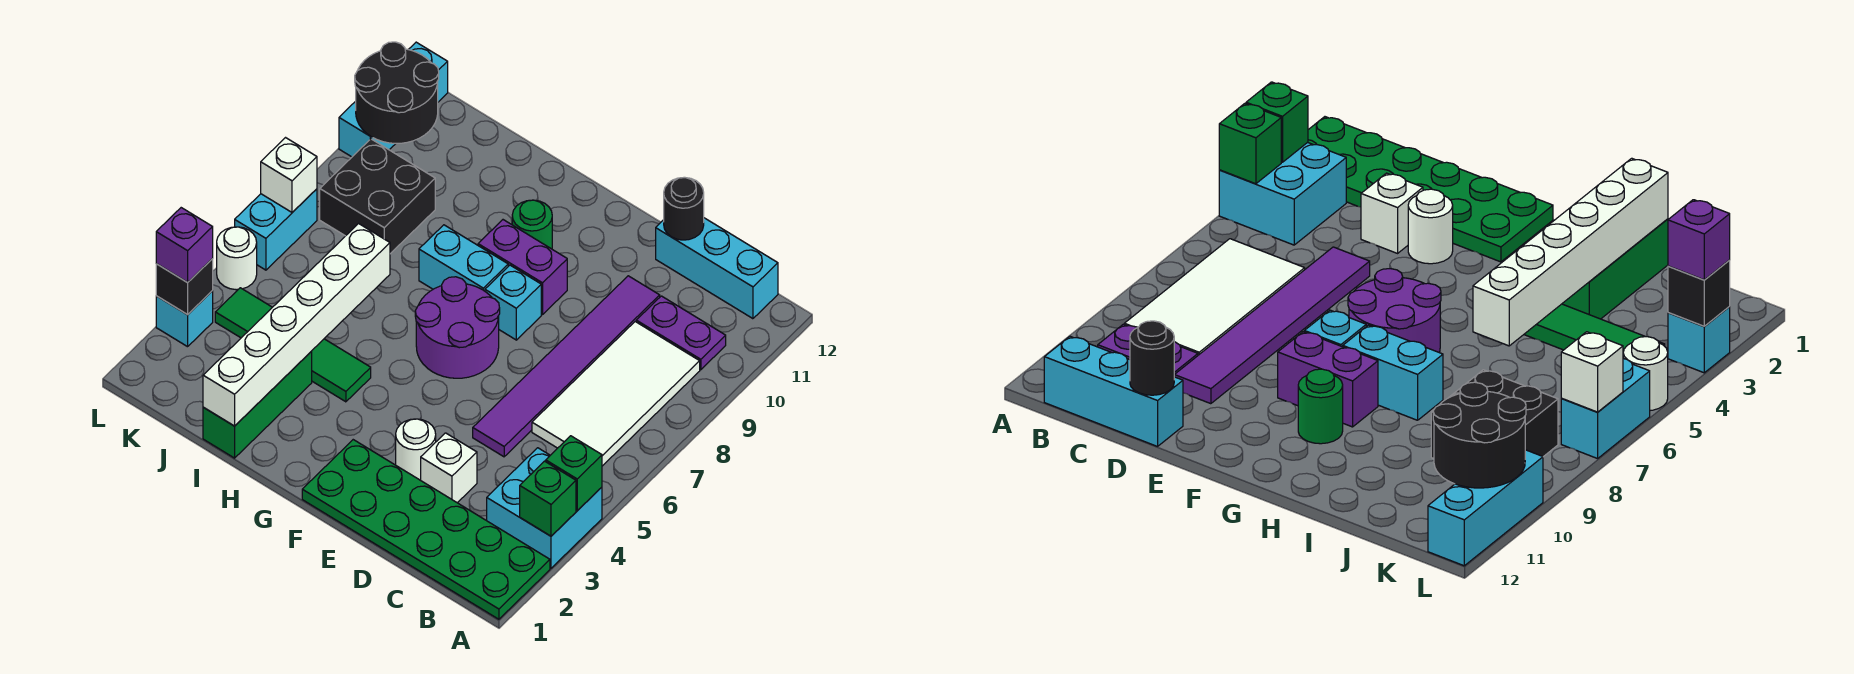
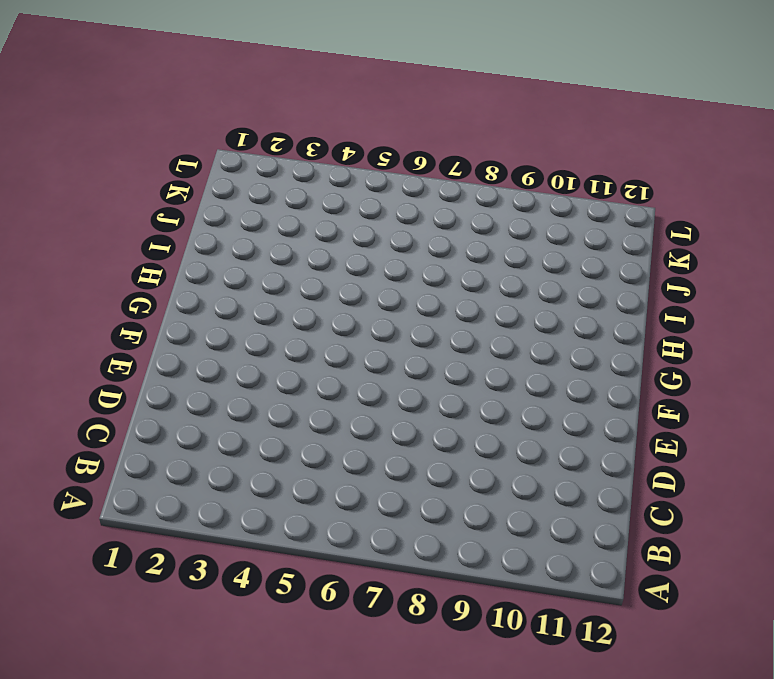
none -> green plate A1:F2 level 1
none -> cyan brick A3:B4 level 1
none -> white tile B6:C9 level 1

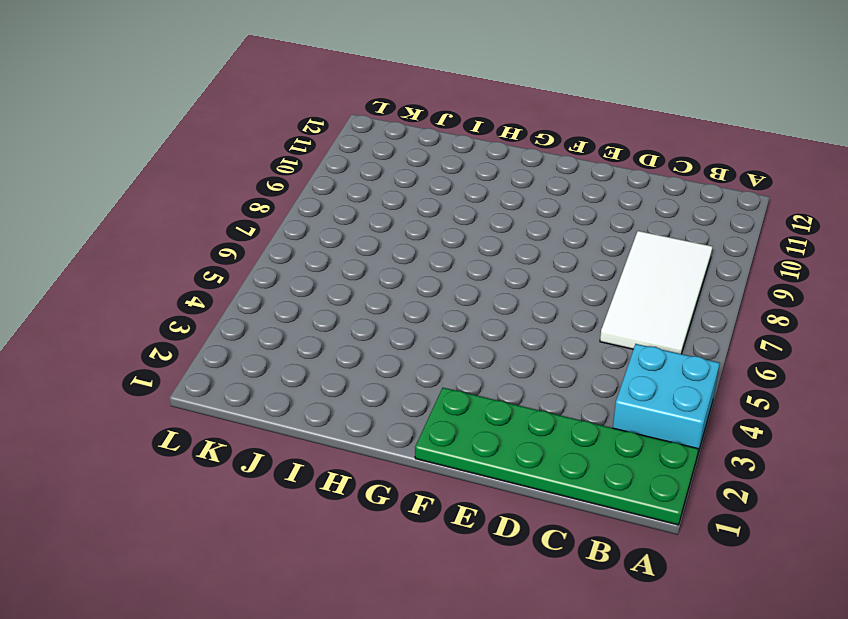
none -> purple plate B10:C10 level 1
none -> cyan brick B12:D12 level 1
none -> white brick D3 level 1

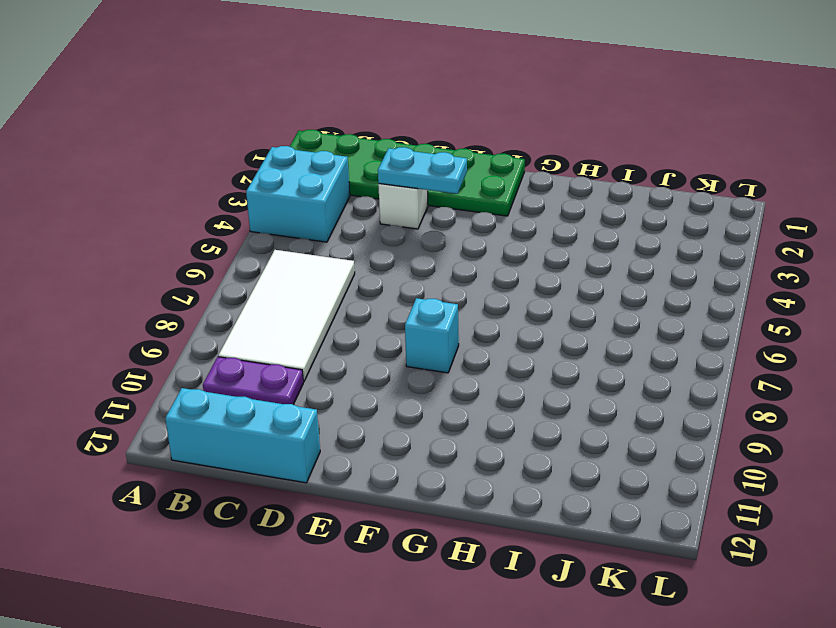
cyan plate D3:E3 level 2 -> none
none -> purple tile D5:D10 level 1
none -> white round brick E3 level 1
none -> purple round brick F6:G7 level 1

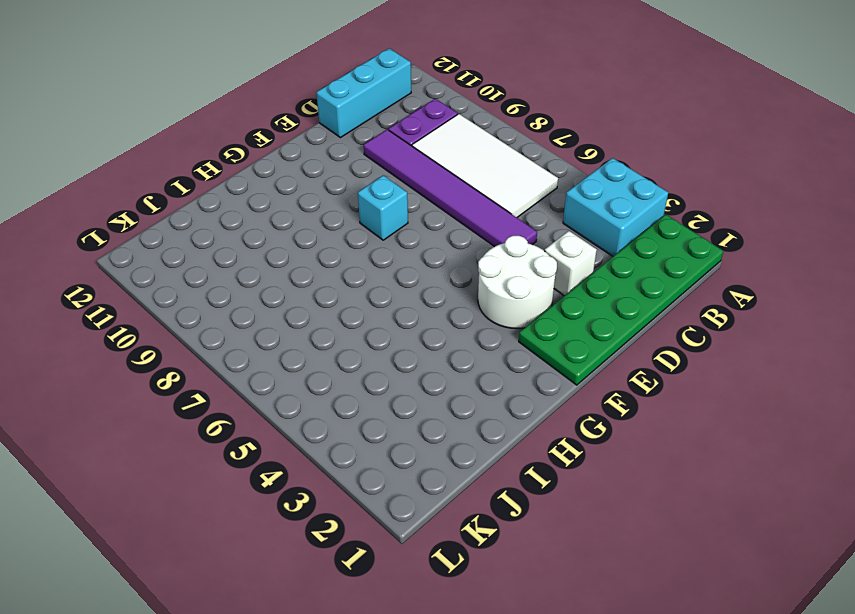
white round brick E3:F4 level 1 -> white round brick E3 level 1
none -> purple round brick F6:G7 level 1
none -> purple brick F9:G9 level 1
none -> cyan brick G8:H8 level 1

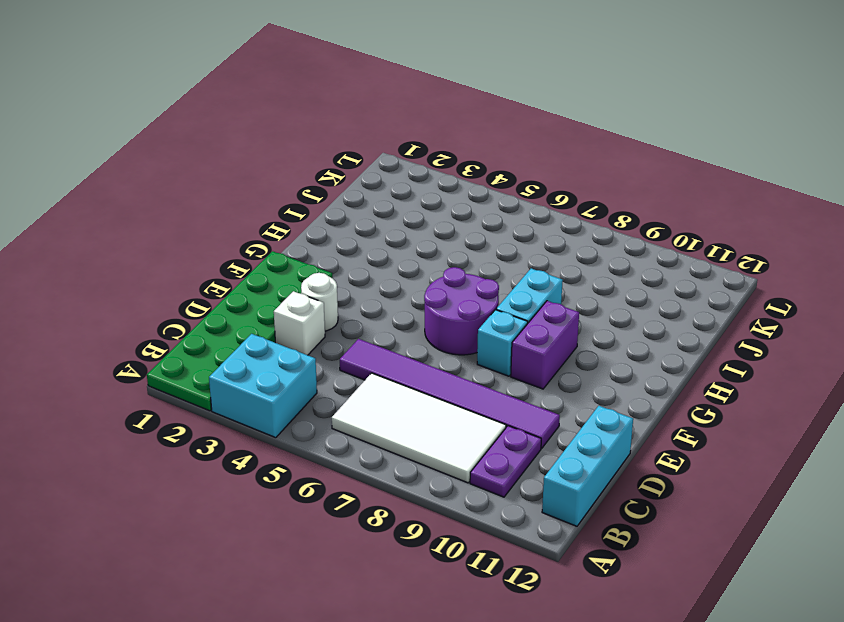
none -> green round brick G10 level 1
none -> green tile H4:K4 level 1
none -> green brick I1:I3 level 1

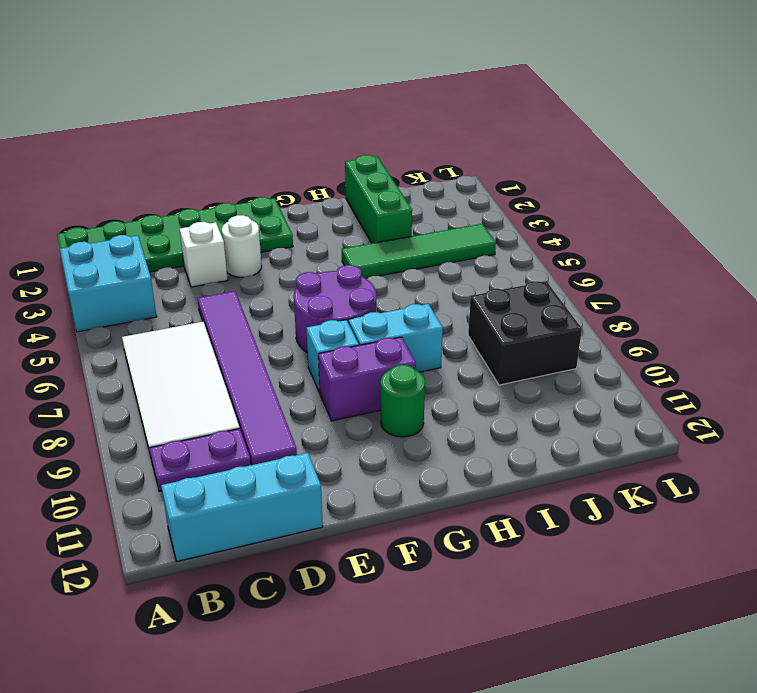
none -> cyan brick L3 level 1
none -> white round brick L5 level 1
none -> cyan brick L6:L7 level 1

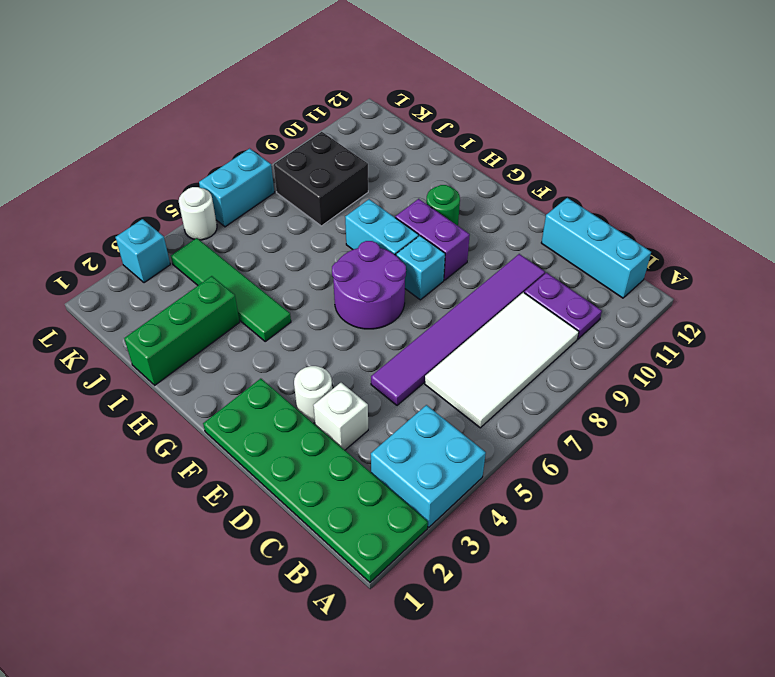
none -> cyan brick L10:L12 level 1
none -> green brick A3 level 2
none -> green brick A4 level 2

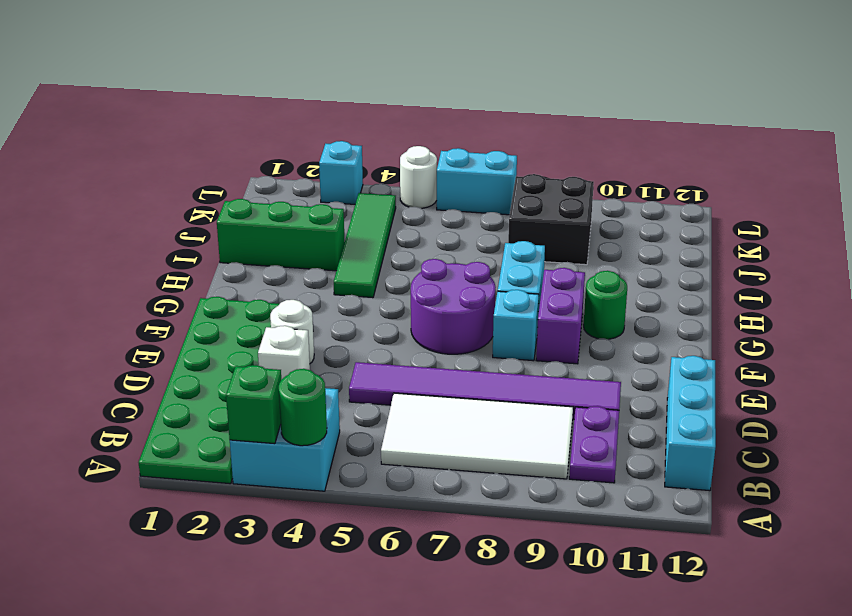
green round brick A4 level 2 -> green brick A4 level 2
none -> cyan brick L10:L12 level 1
none -> black round brick D12 level 2
none -> white brick I1:I6 level 2

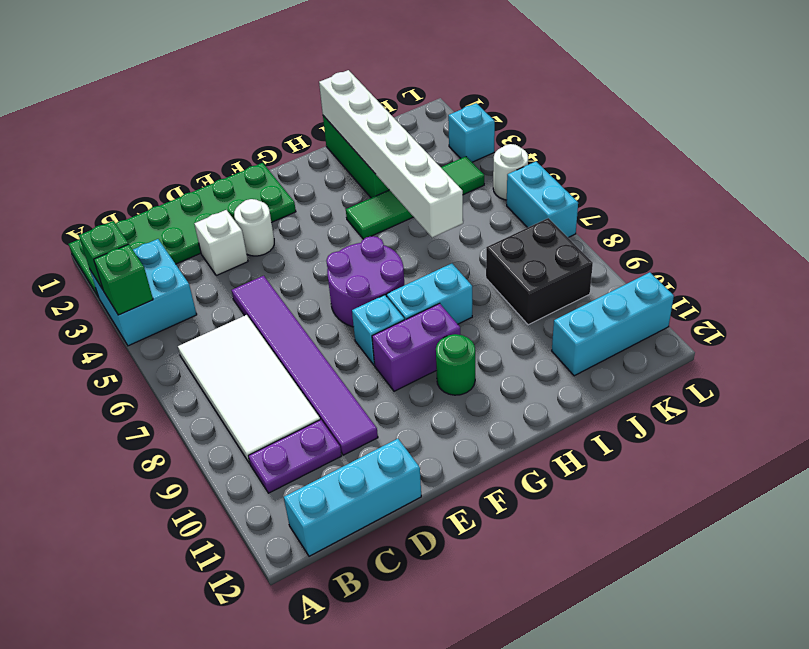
cyan brick J11:L11 level 1 -> cyan brick L10:L12 level 1
none -> black round brick D12 level 2
none -> black round brick K10:L11 level 2
none -> black brick L3 level 2

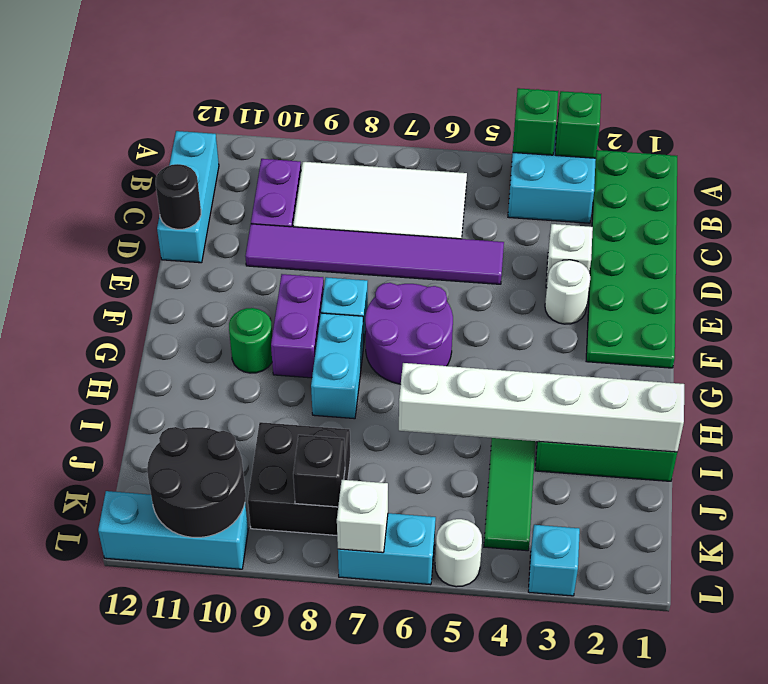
black brick K8 level 2 -> black brick L3 level 2
none -> purple brick L3 level 3

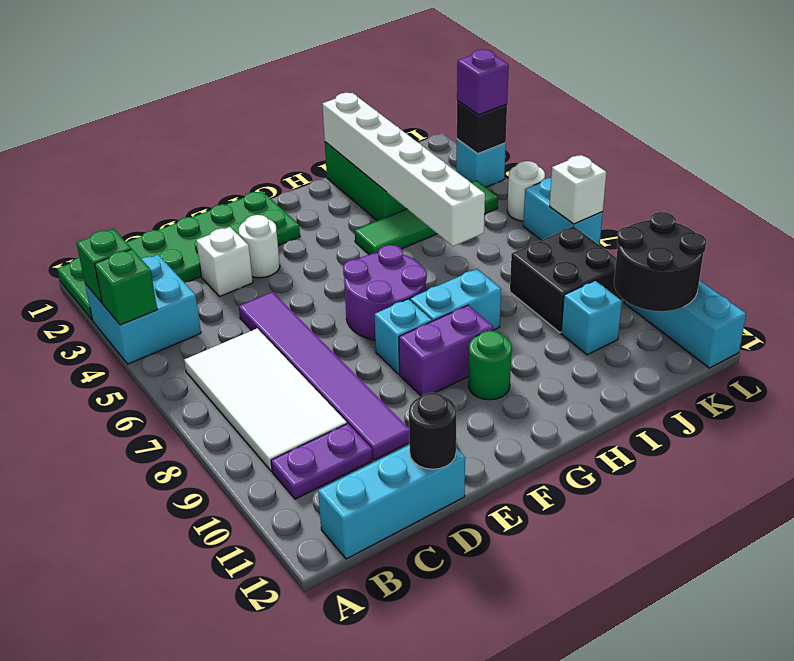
cyan brick J10 level 1 -> none

